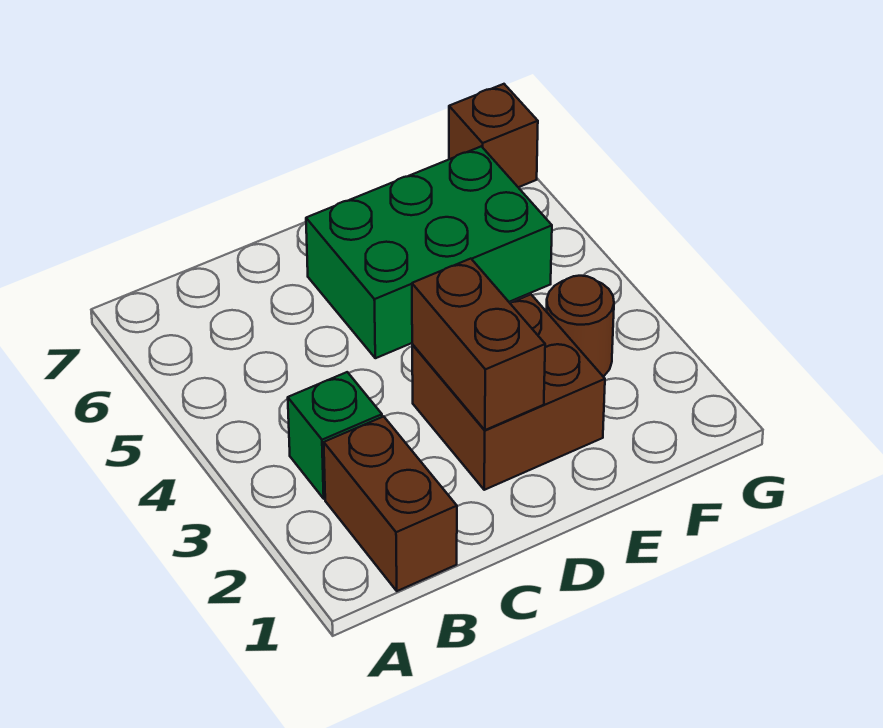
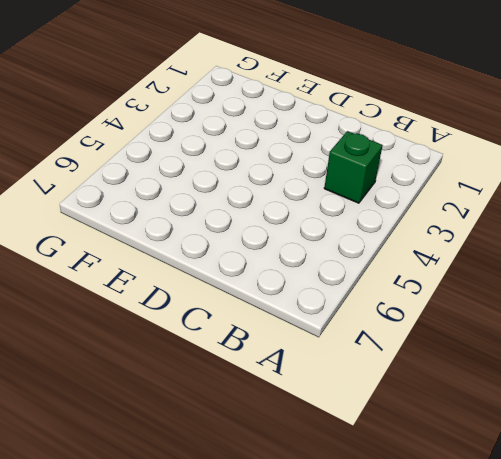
none -> brown brick B1:B2 level 1
none -> brown brick D2:E3 level 1

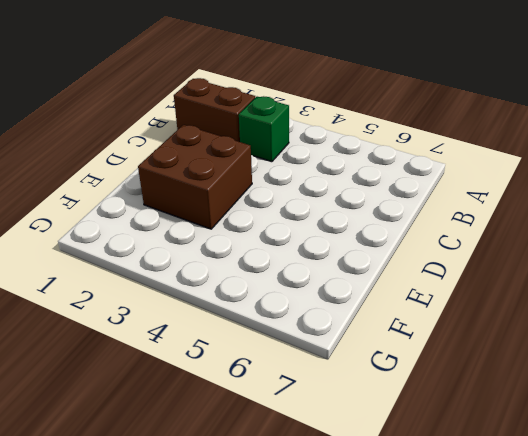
none -> green brick D5:F6 level 1
none -> brown round brick F3 level 1

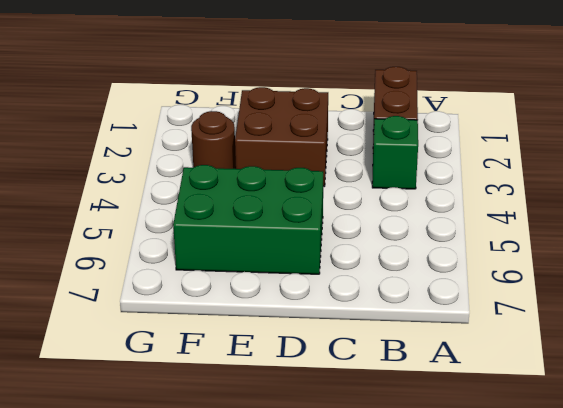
none -> brown brick G7 level 1
none -> brown brick D2:D3 level 2

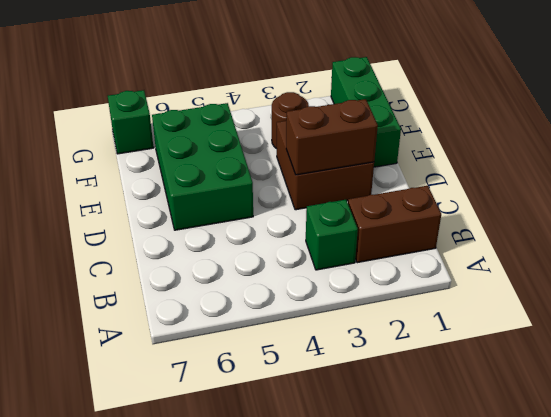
green brick E1:G1 level 1 -> none
green brick G7 level 1 -> brown brick G7 level 1

